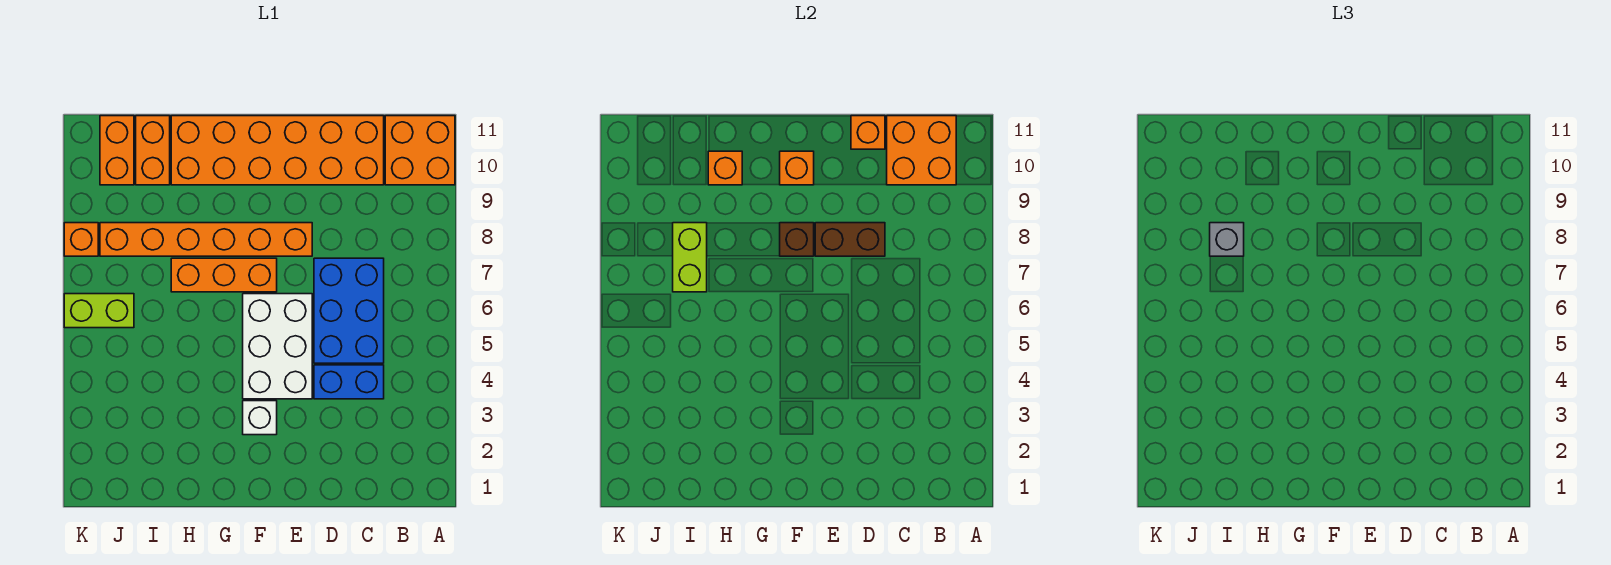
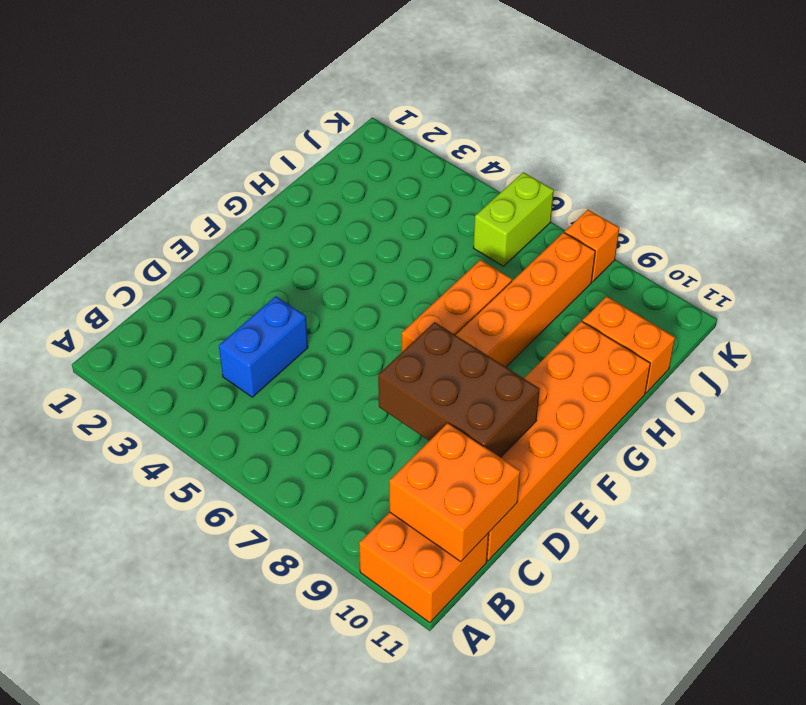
brown brick D8:E10 level 2 -> brown brick D8:E8 level 2
none -> blue brick C5:D7 level 1
none -> white brick E4:F6 level 1
none -> white brick F3 level 1

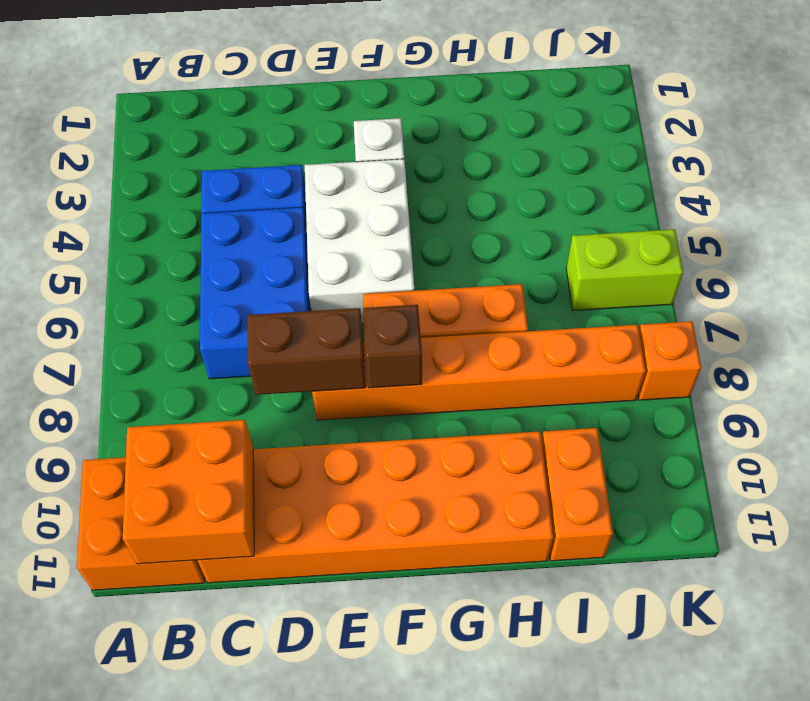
none -> orange brick J10:J11 level 1
none -> orange brick D11 level 2
none -> orange brick F10 level 2

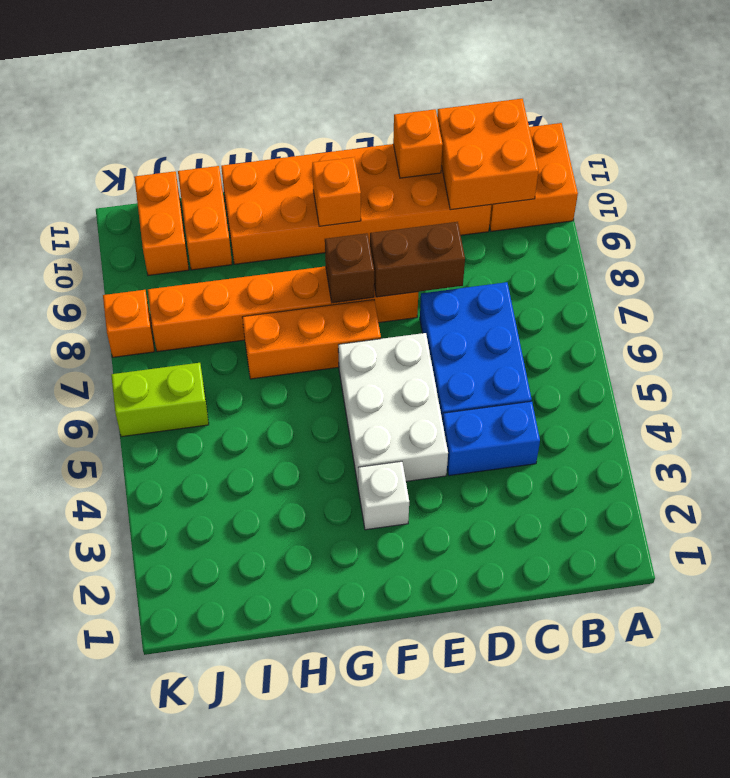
none -> orange brick H10 level 2
none -> lime brick I7:I8 level 2
none -> grey brick I8 level 3

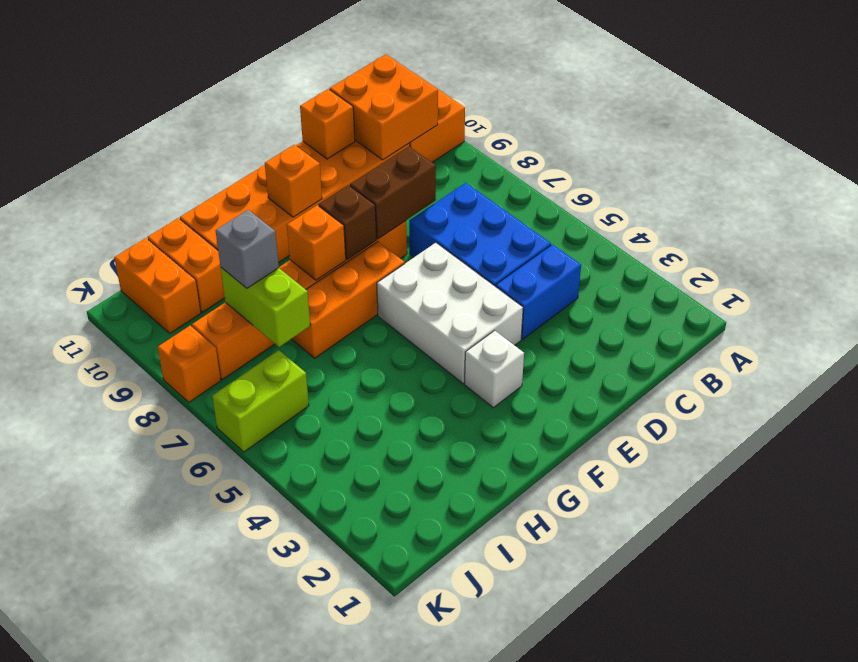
orange brick G8 level 2 -> orange brick H10 level 2

